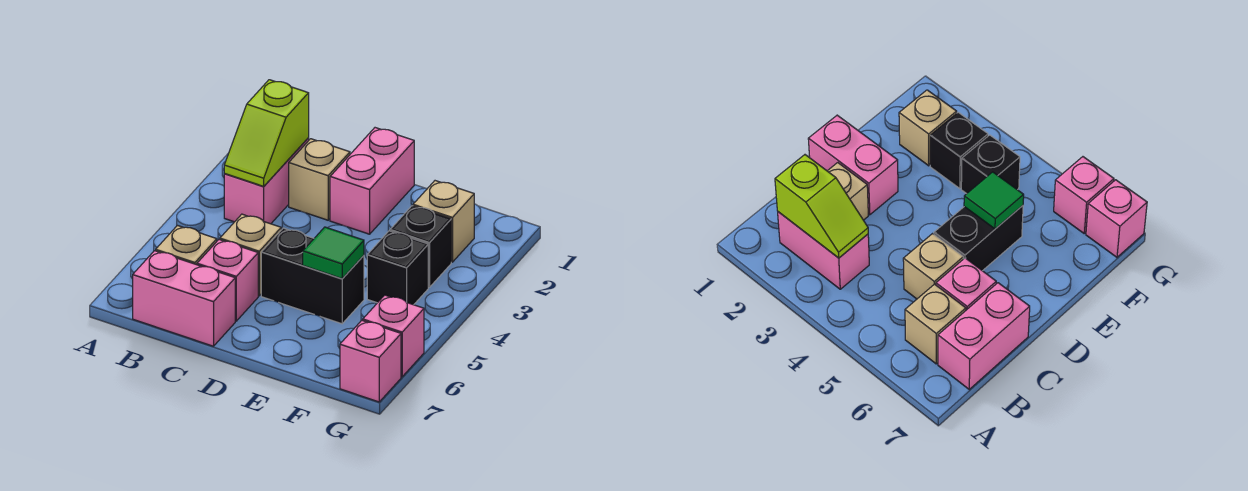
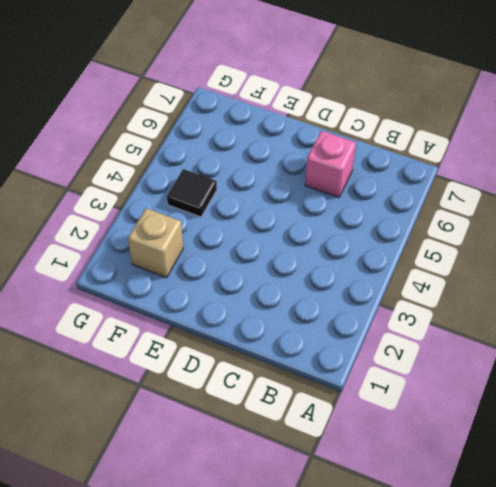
black tile F4 level 1 -> black brick F4 level 1
none -> pink brick B2:B3 level 1
none -> tan brick B6 level 1
none -> pink brick B7:C7 level 1

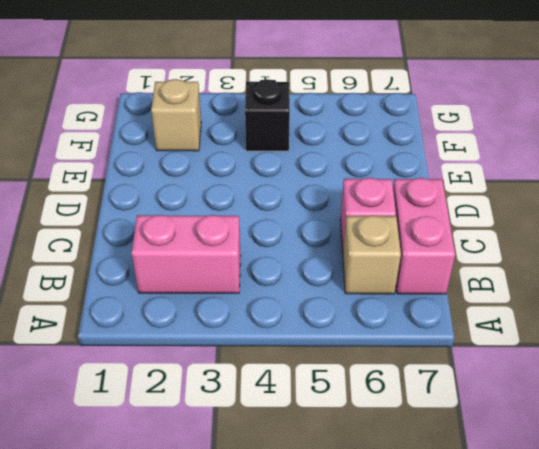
none -> tan brick C2 level 1
none -> tan brick C5 level 1
none -> pink brick D1:D2 level 1

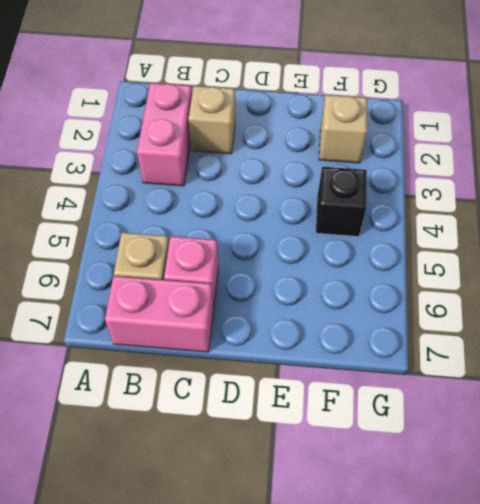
none -> tan brick C5 level 1
none -> pink brick D1:D2 level 1
none -> black brick D5:E5 level 1

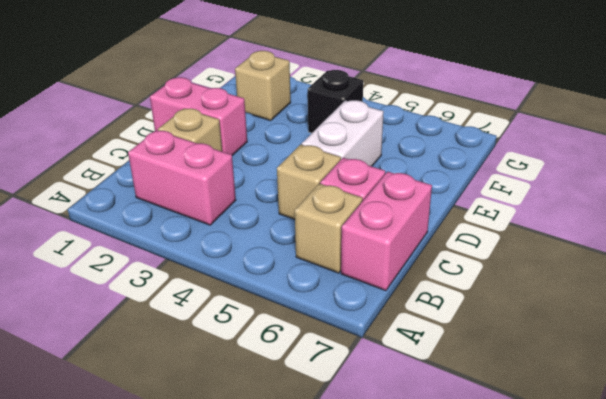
white brick D5:E5 level 1 -> black brick D5:E5 level 1
none -> black brick F3 level 1
none -> pink brick G6 level 1
none -> pink brick G7 level 1

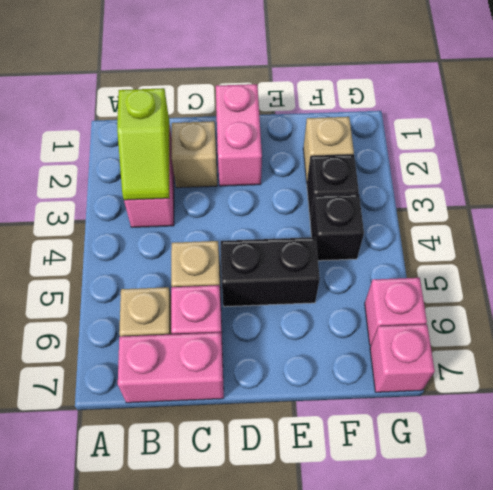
none -> green tile E5 level 2

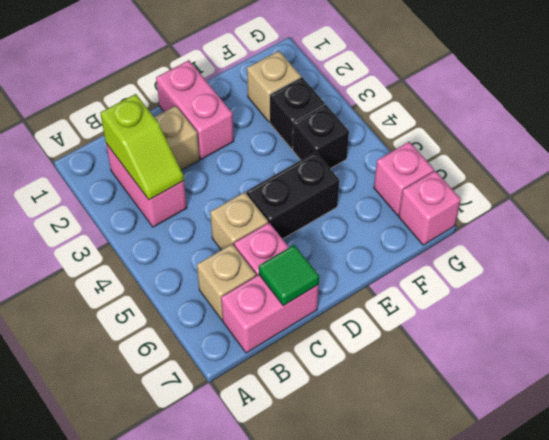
green tile C7 level 2 -> green tile E5 level 2

